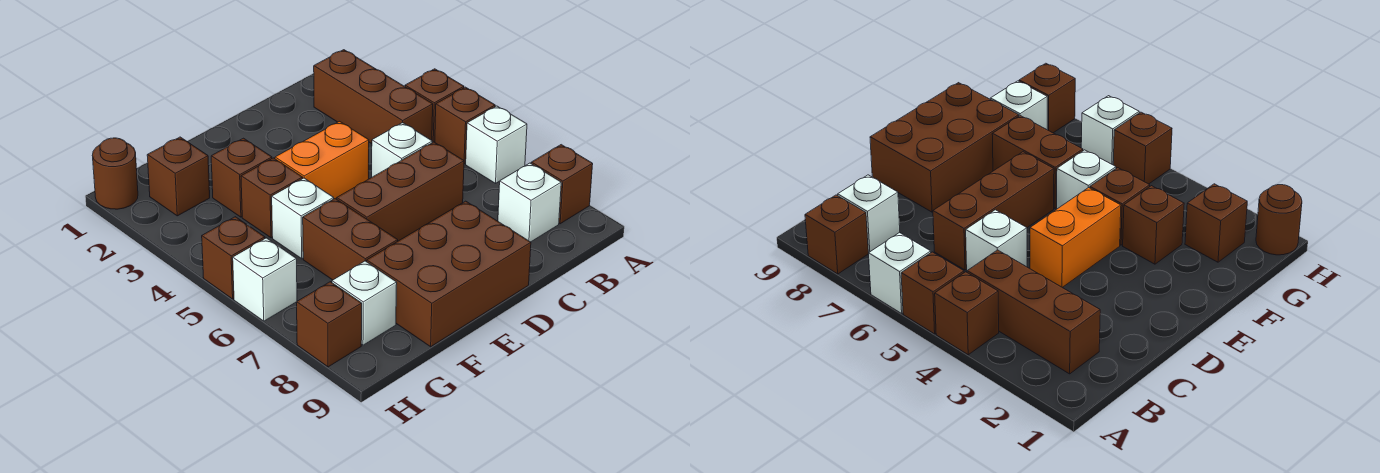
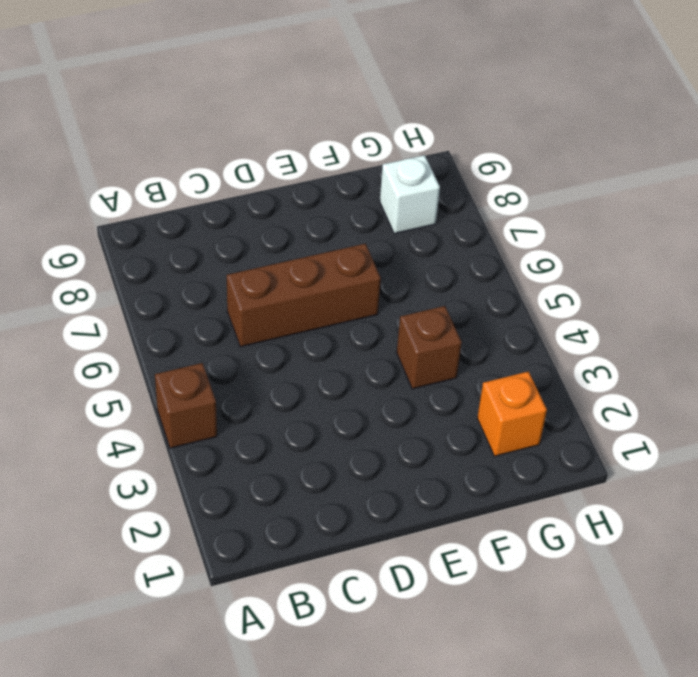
orange brick G2 level 1 -> brown brick G2 level 1
none -> brown brick A5 level 1
none -> white brick A6 level 1
none -> brown brick A8 level 1

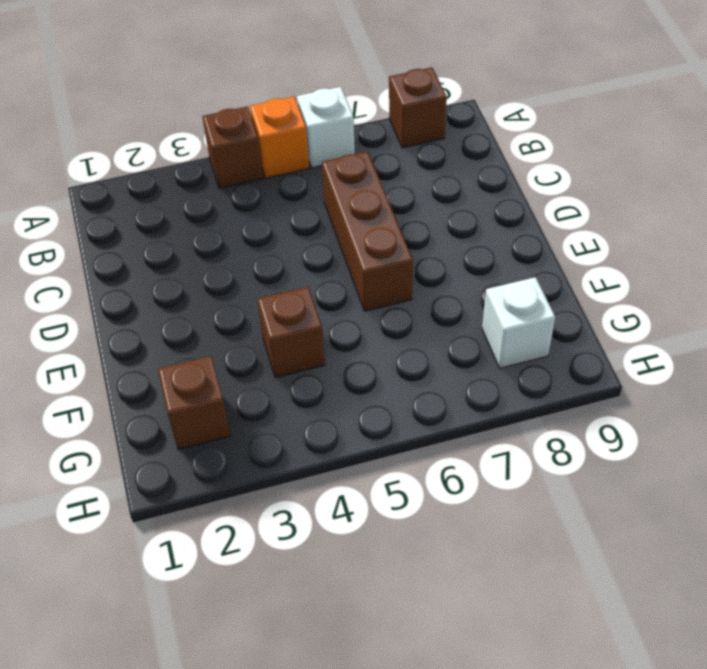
orange brick A5 level 1 -> brown brick A5 level 1
none -> brown brick B2:B4 level 1
none -> white brick B8 level 1
none -> white brick C5 level 1

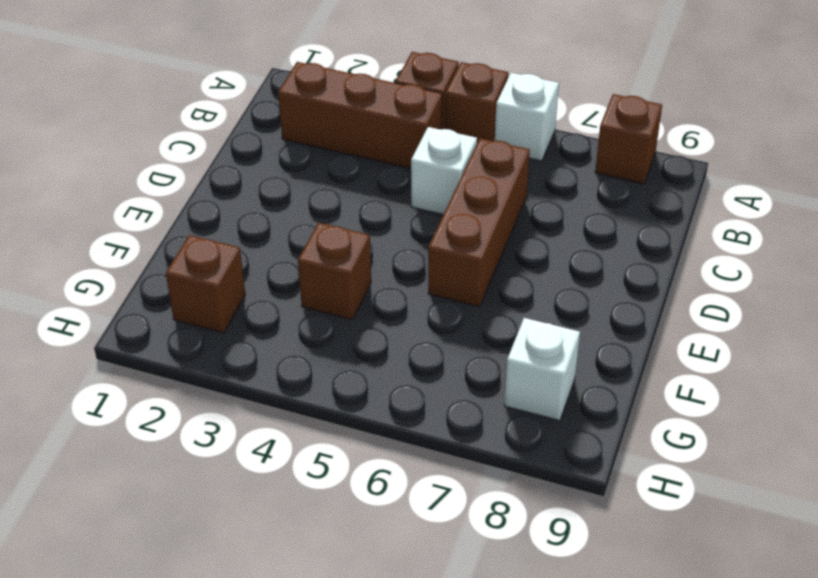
none -> white brick B8 level 1
none -> orange brick D4:E4 level 1
none -> brown brick D8:F9 level 1

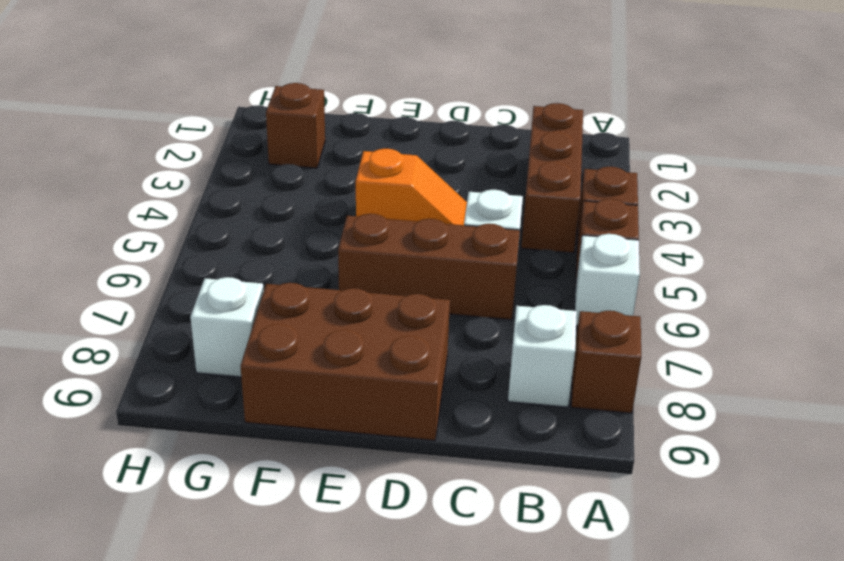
orange slope D4:E4 level 1 top E -> orange brick D4:E4 level 1
none -> brown brick F3 level 1
none -> brown brick F4 level 1
none -> white brick F5 level 1

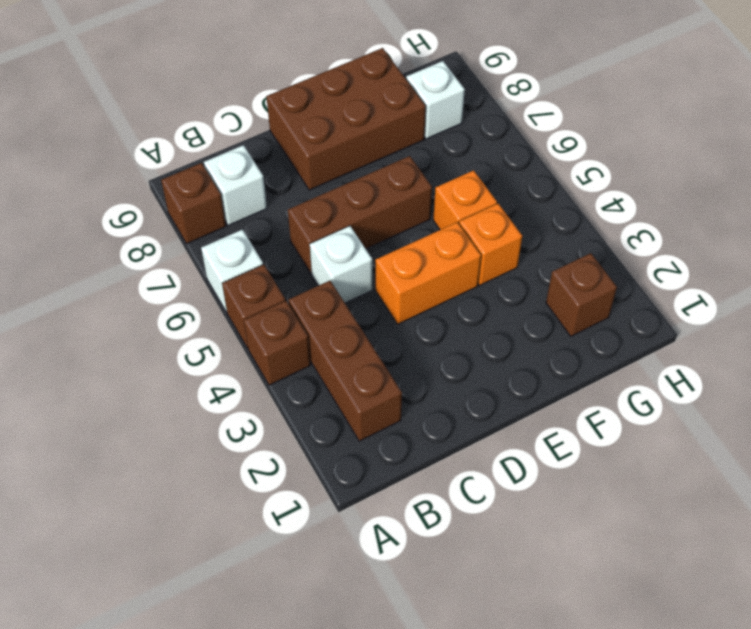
orange brick F4 level 1 -> brown brick F4 level 1
orange brick F5 level 1 -> white brick F5 level 1
none -> brown brick F3 level 1
none -> brown brick F6:F7 level 1
none -> brown round brick H1 level 1

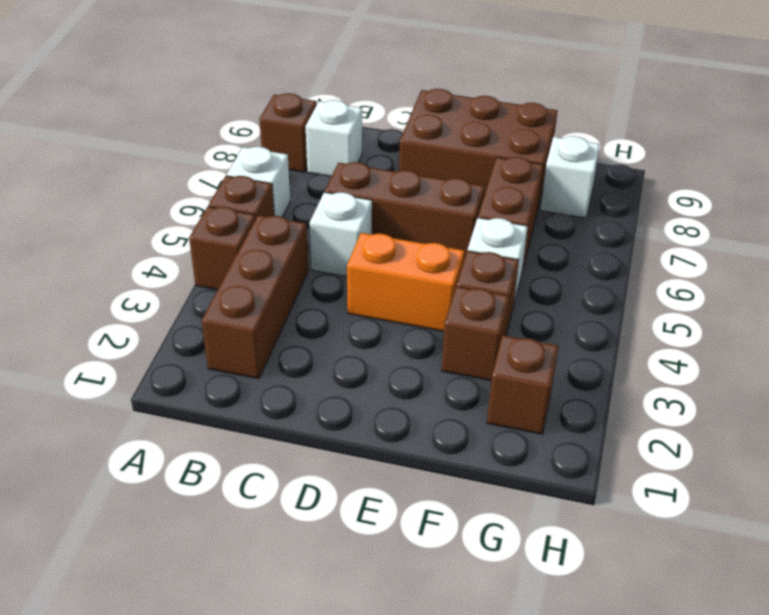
none -> brown round brick H1 level 1
none -> brown brick H5 level 1
none -> white brick H6 level 1

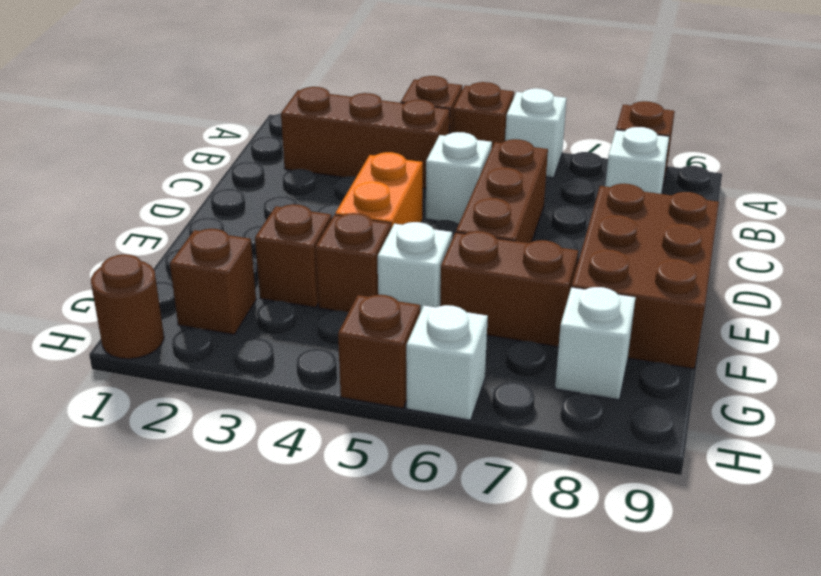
none -> brown brick H8 level 1

